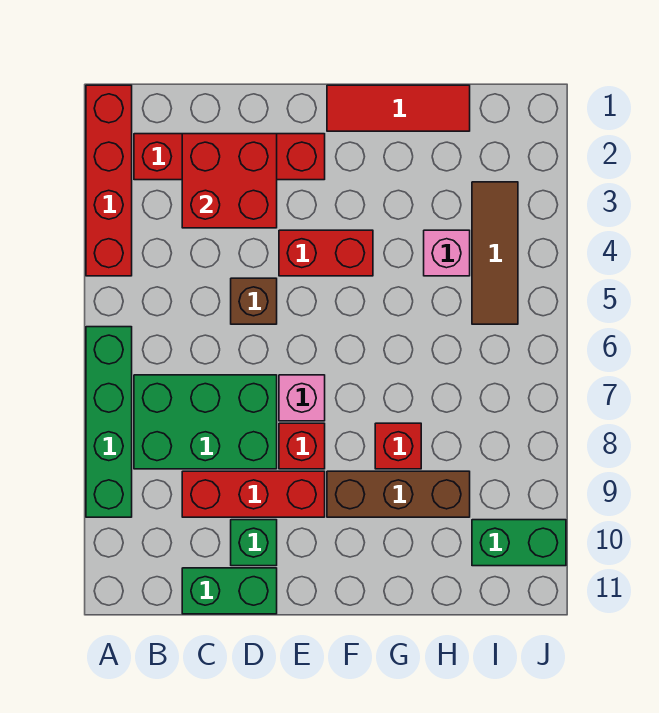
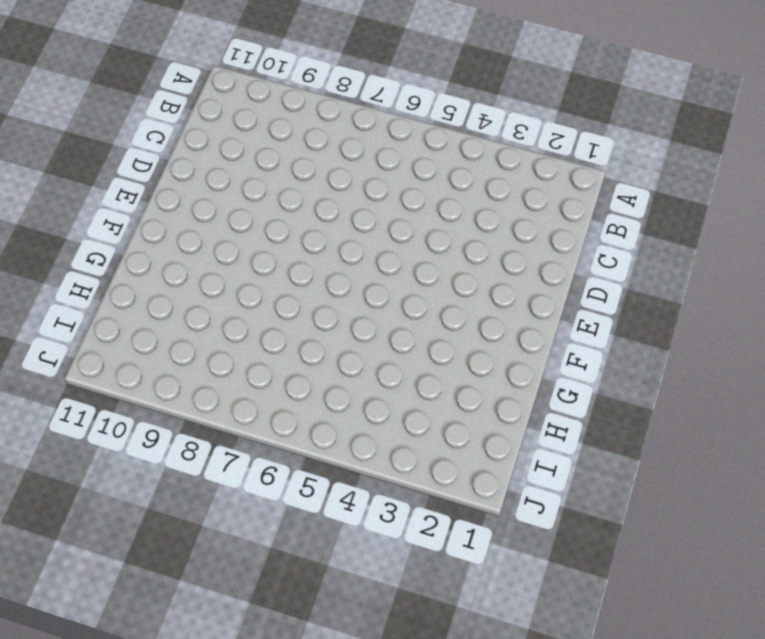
none -> red brick A1:A4 level 1
none -> green brick A6:A9 level 1
none -> red brick B2:E2 level 1

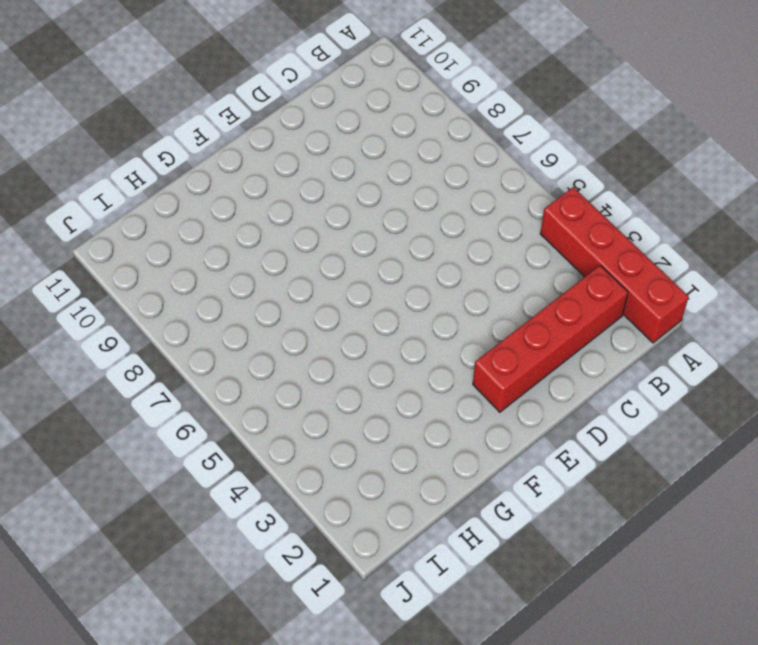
none -> green brick A6:A9 level 1
none -> green brick B7:D8 level 1
none -> red brick C9:E9 level 1

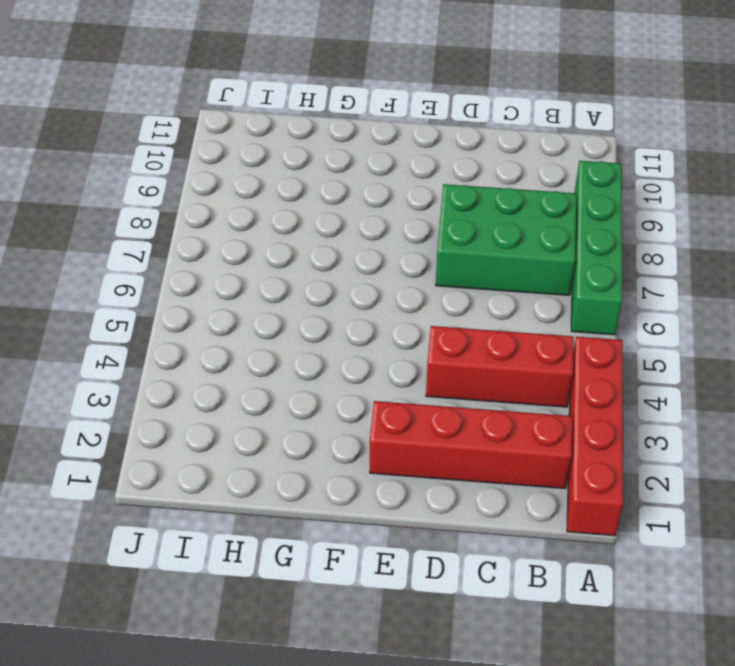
red brick B4:D4 level 1 -> red brick C9:E9 level 1
none -> green brick C11:D11 level 1
none -> brown brick D5 level 1
none -> green brick D10 level 1

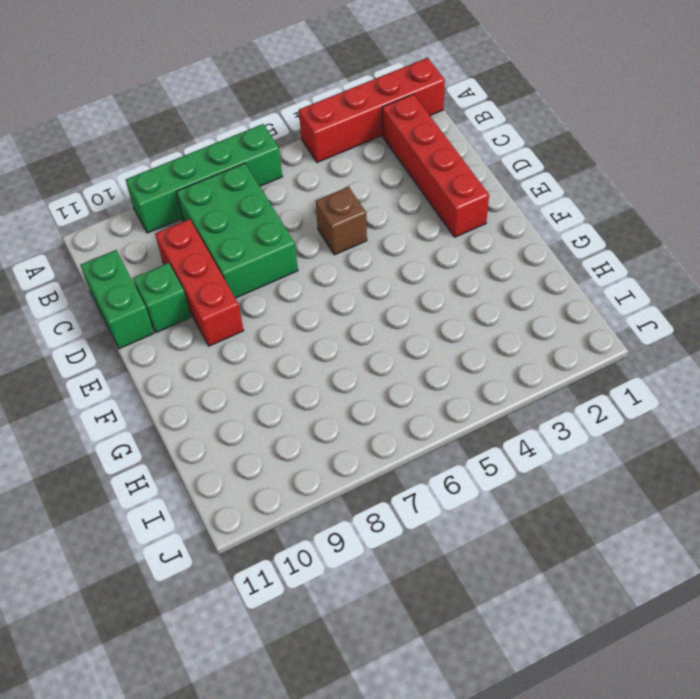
none -> red brick E4:F4 level 1
none -> pink brick E7 level 1
none -> red brick E8 level 1

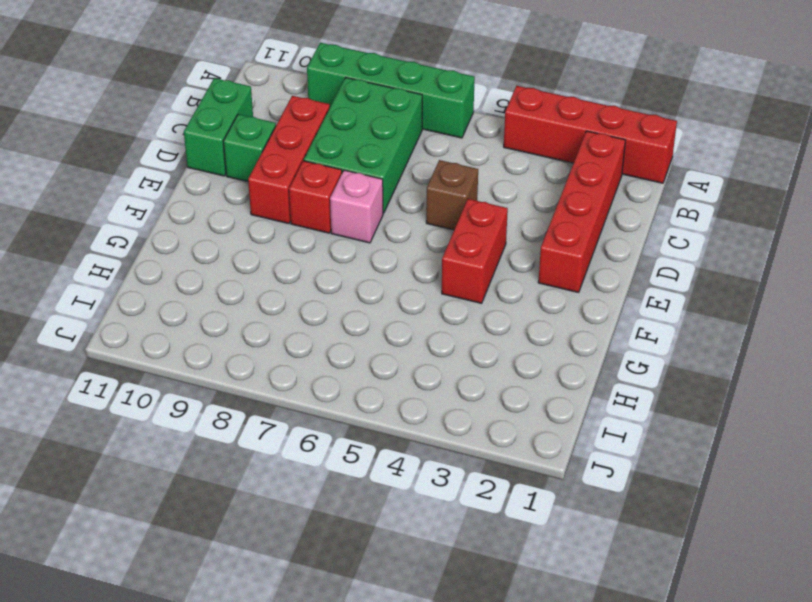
none -> red tile F1:H1 level 1
none -> brown brick F9:H9 level 1
none -> red brick G8 level 1

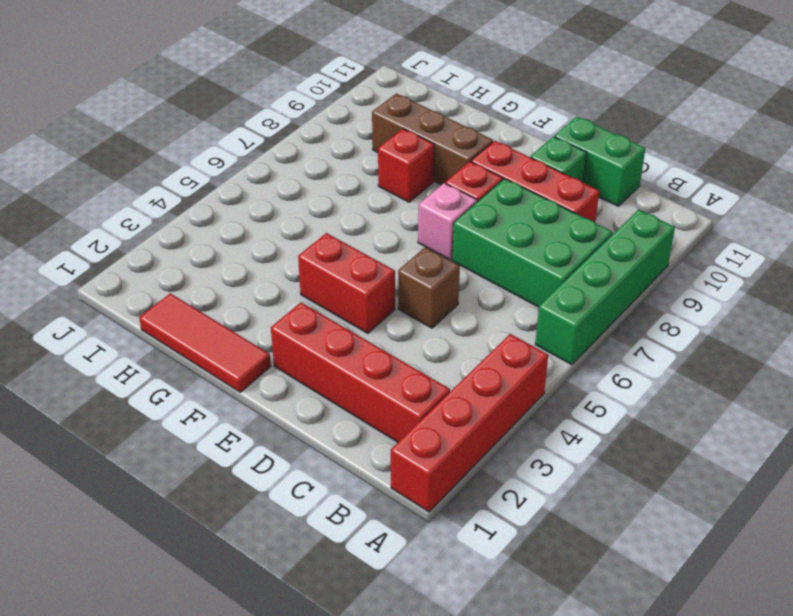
none -> pink brick H4 level 1
none -> brown tile I3:I5 level 1
none -> green brick I10:J10 level 1

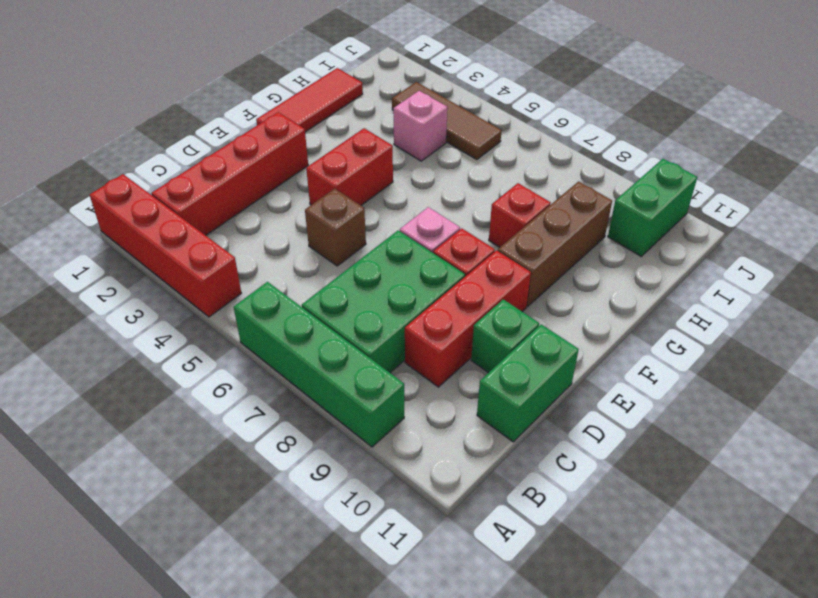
none -> red brick C2:D3 level 2

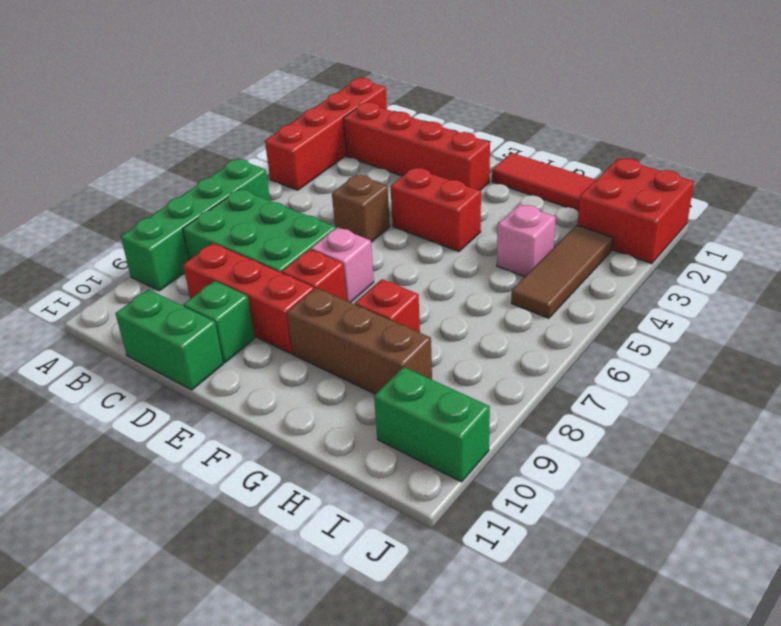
red brick I1:J2 level 1 -> red brick C2:D3 level 2

